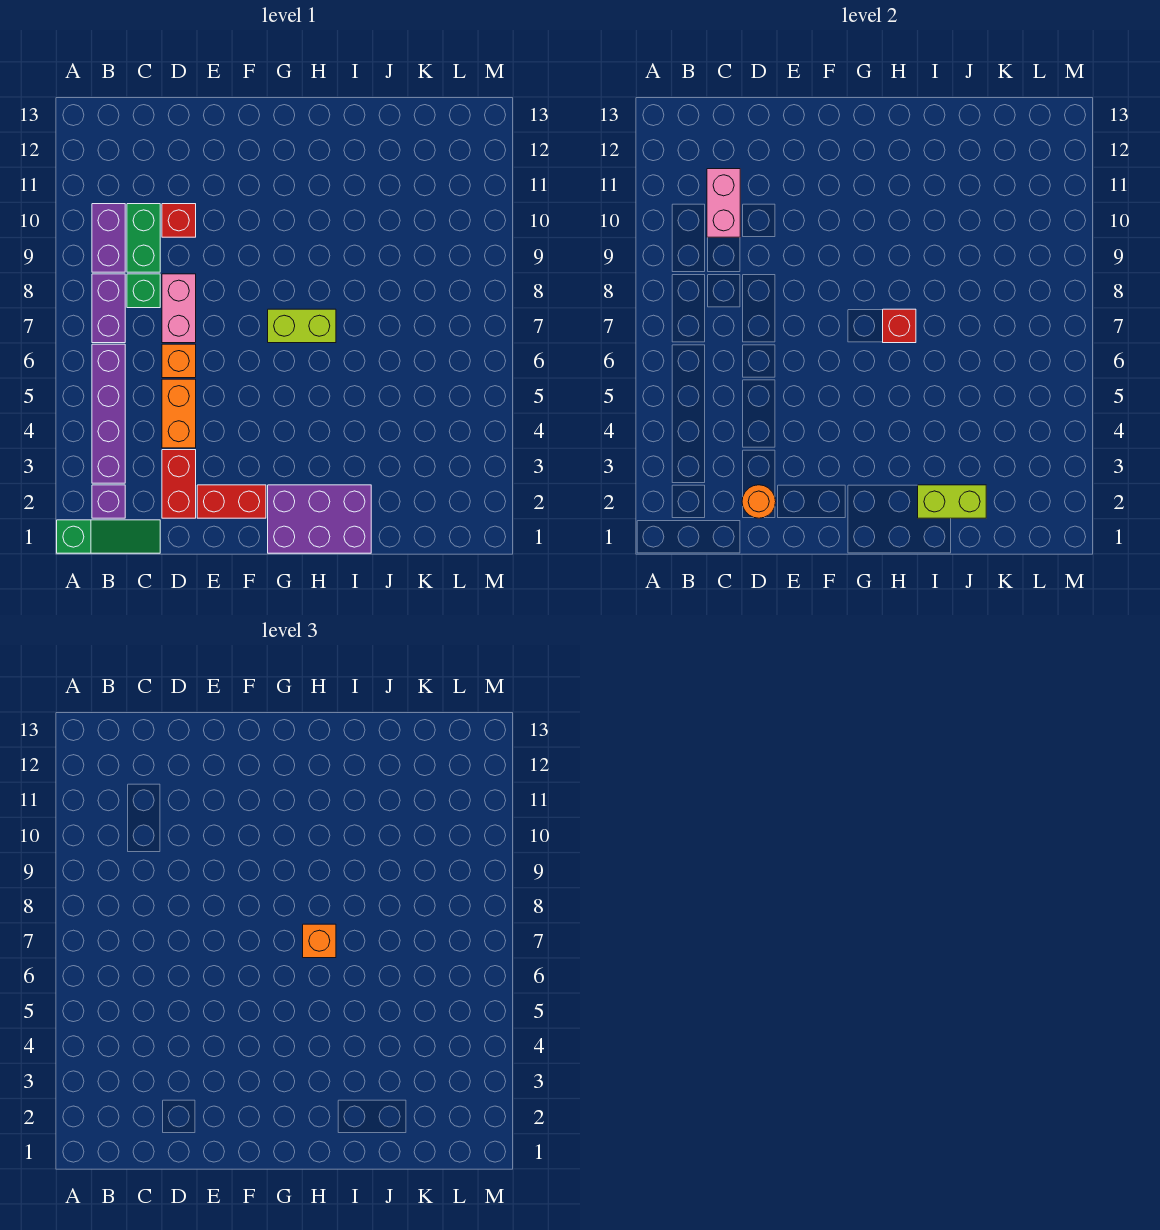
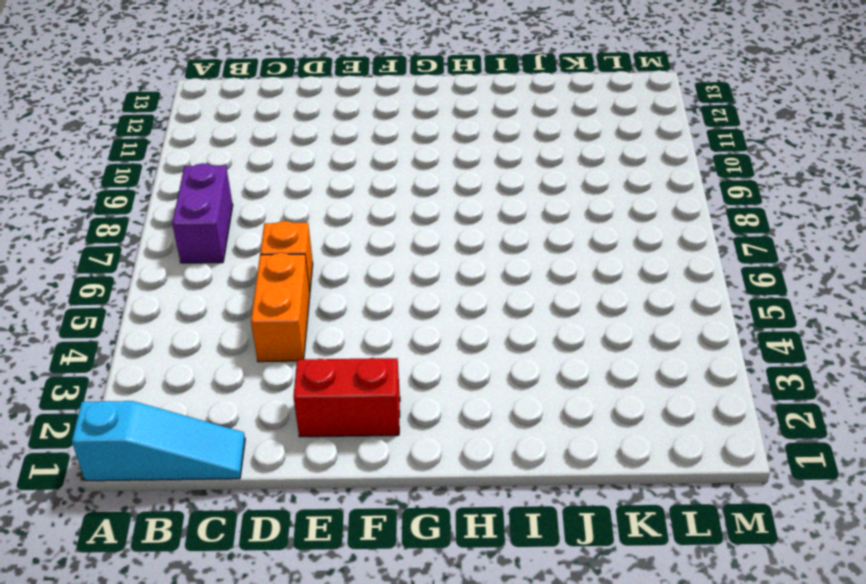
cyan slope A1:C1 level 1 top A -> green slope A1:C1 level 1 top A
none -> purple brick B2 level 1
none -> purple brick B3:B6 level 1
none -> purple brick B9:B10 level 1

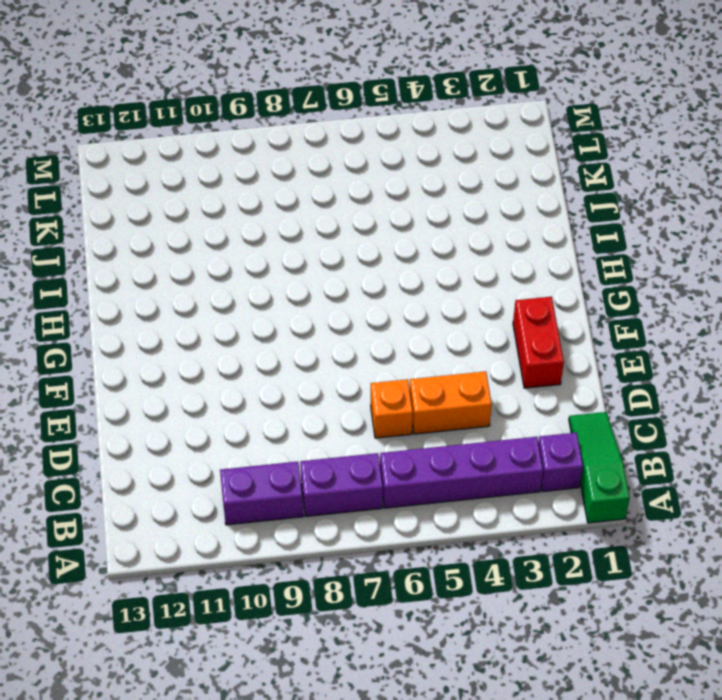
none -> green brick C8 level 1
none -> green brick C9:C10 level 1
none -> red brick D2:D3 level 1

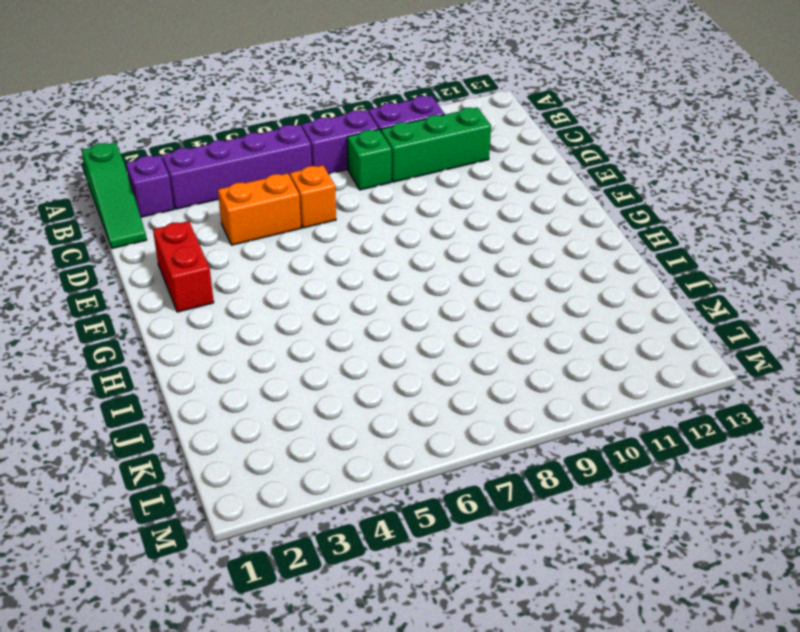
green brick C9:C11 level 1 -> green brick C9:C10 level 1
none -> red brick D2:D3 level 1
none -> pink brick D7:D8 level 1
none -> red brick D10 level 1

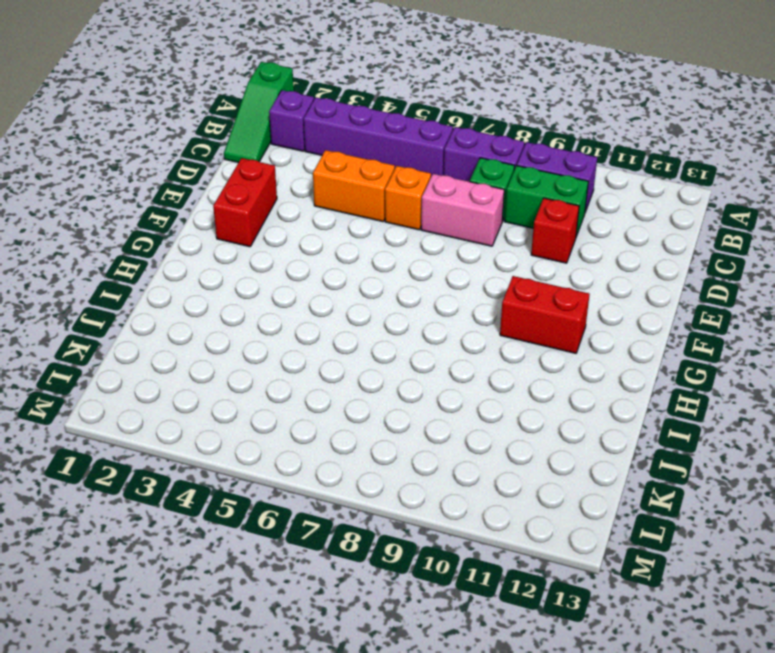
red brick G10:G11 level 1 -> red brick D2:D3 level 1
none -> purple brick G1:I2 level 1
none -> lime brick G7:H7 level 1
none -> pink brick C10:C11 level 2

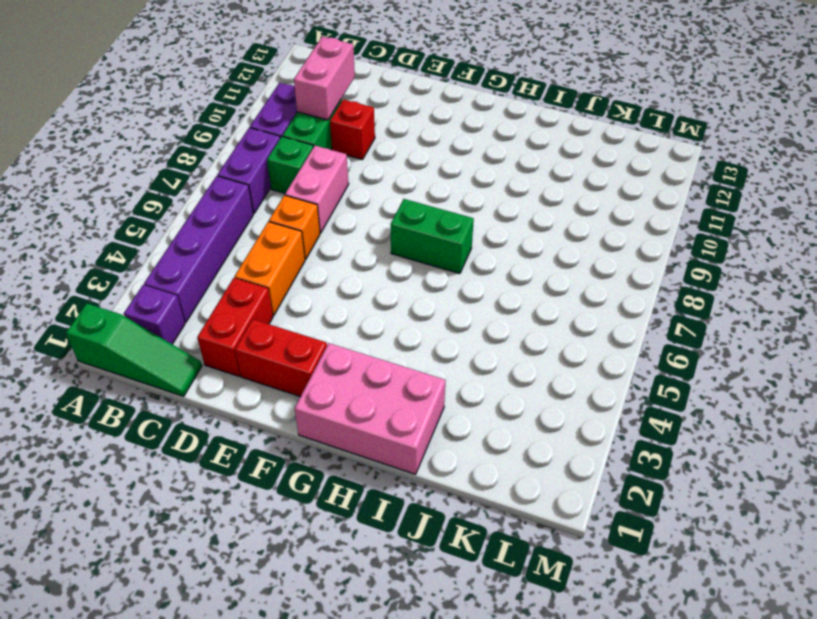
pink brick G1:I2 level 1 -> purple brick G1:I2 level 1
green brick G7:H7 level 1 -> lime brick G7:H7 level 1
none -> orange round brick D2 level 2
none -> red brick H7 level 2
none -> lime brick I2:J2 level 2

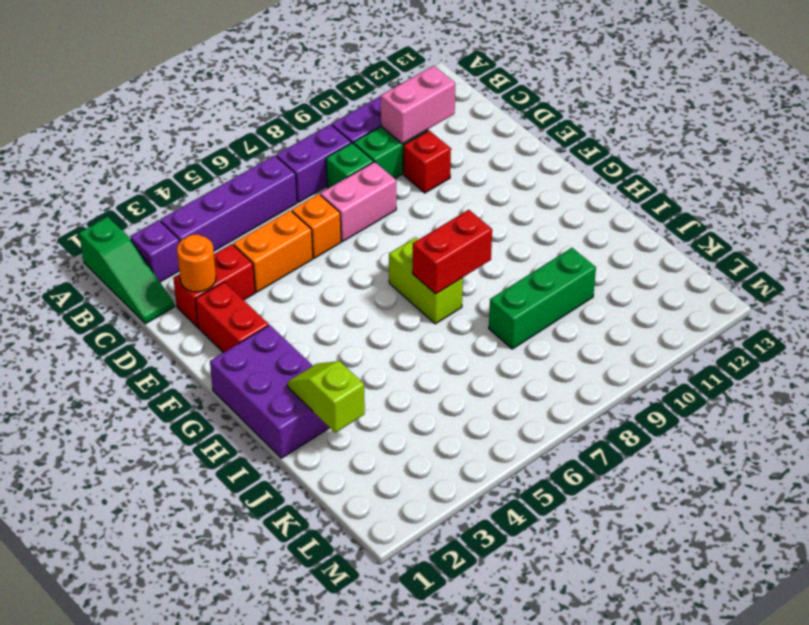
red brick H7:H8 level 2 -> red brick H7 level 2
lime slope I2:J2 level 2 top J -> lime brick I2:J2 level 2
green brick J8:J10 level 1 -> none
none -> orange brick H7 level 3

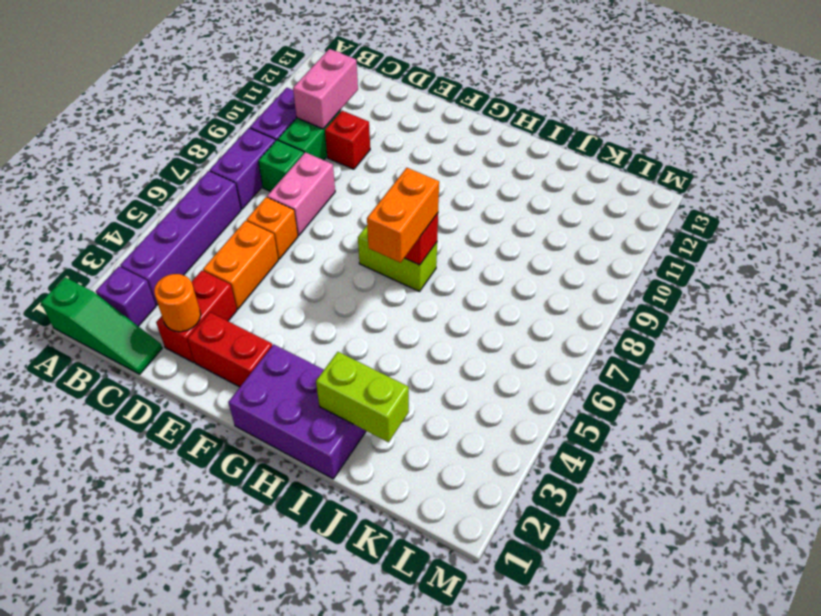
orange brick H6:H7 level 3 -> orange brick H7 level 3

